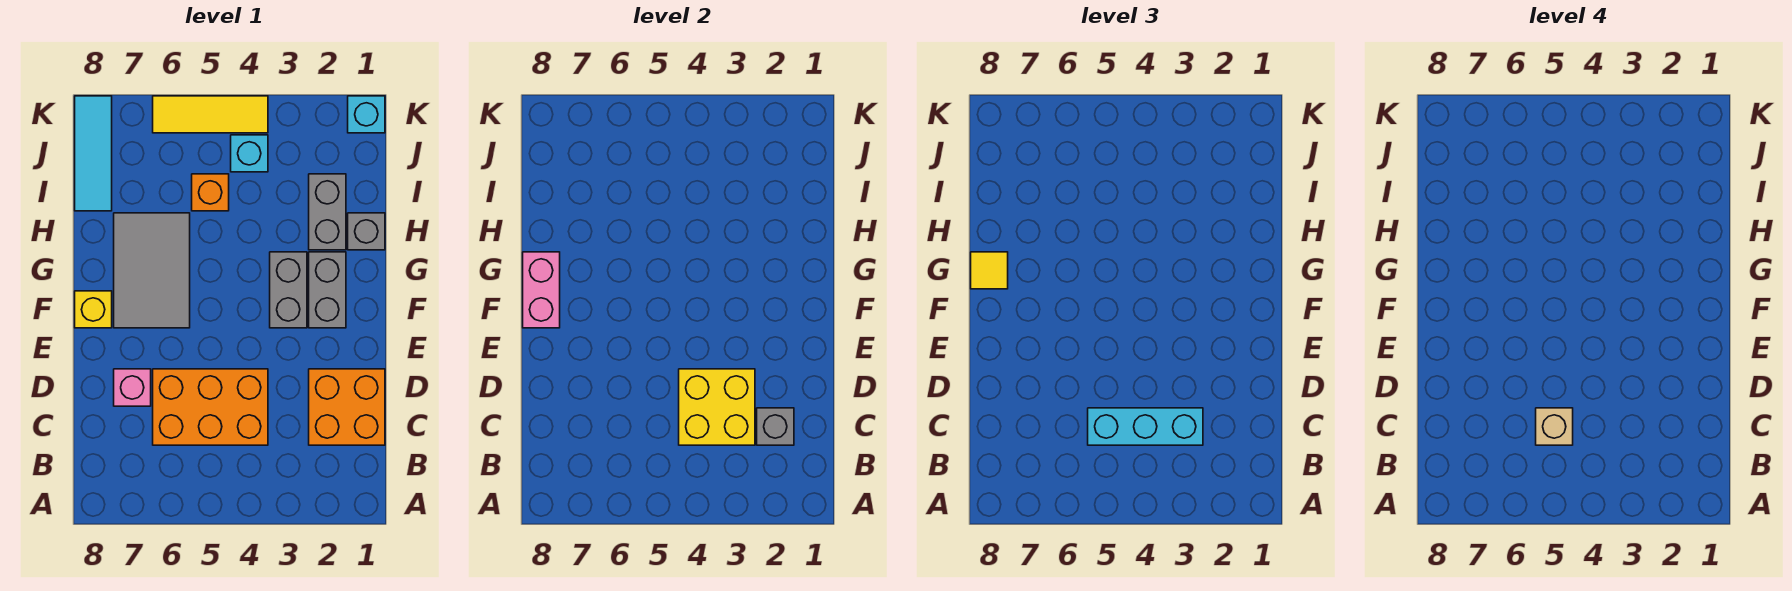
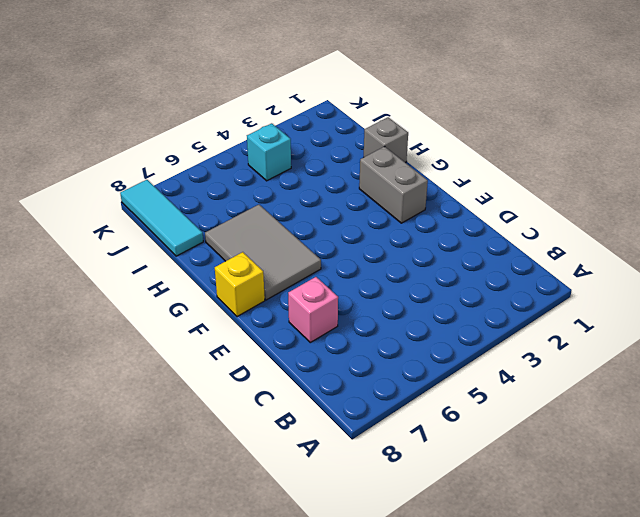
none -> orange brick C1:D2 level 1
none -> orange brick C4:D6 level 1
none -> grey brick F3:G3 level 1

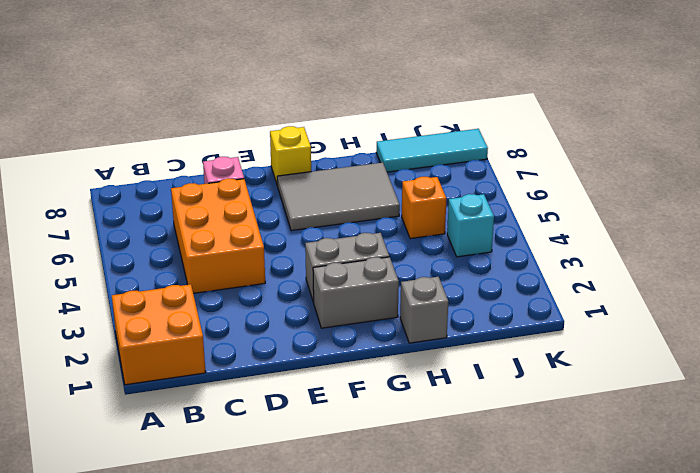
orange brick A1:B2 level 1 -> orange brick C1:D2 level 1
none -> grey brick H2:I2 level 1
none -> cyan brick K1 level 1
none -> yellow tile K4:K6 level 1

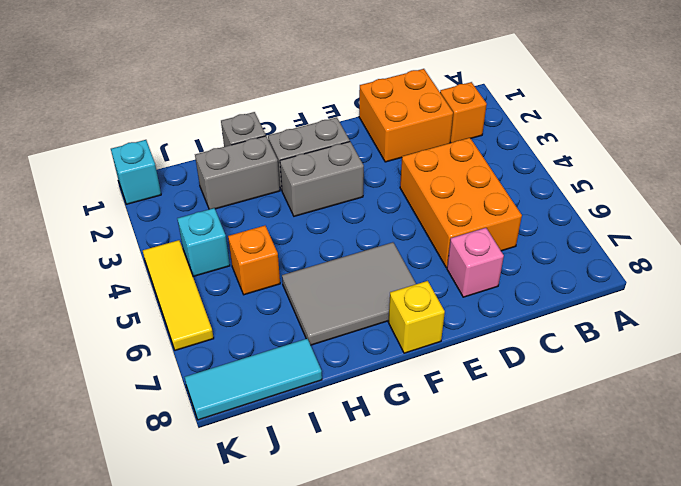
orange brick B2 level 1 -> none
none -> grey brick C2 level 2
none -> yellow brick C3:D4 level 2
none -> pink brick F8:G8 level 2

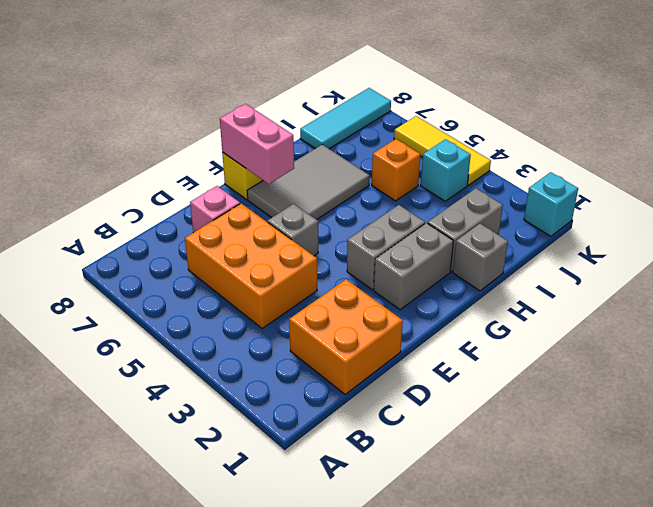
grey brick E5 level 1 -> grey brick C2 level 2
pink brick F7:F8 level 2 -> pink brick F8:G8 level 2
none -> yellow brick C3:D4 level 2
none -> cyan brick C3:C5 level 3
none -> yellow tile G8 level 3

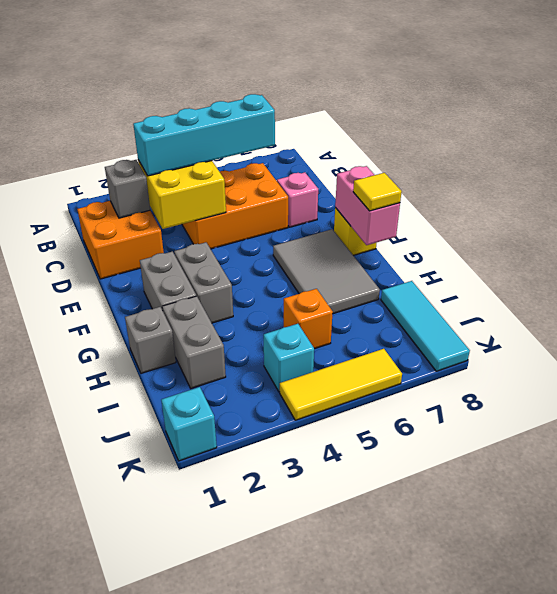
cyan brick C3:C6 level 3 -> cyan brick C3:C5 level 3
none -> tan brick C5 level 4

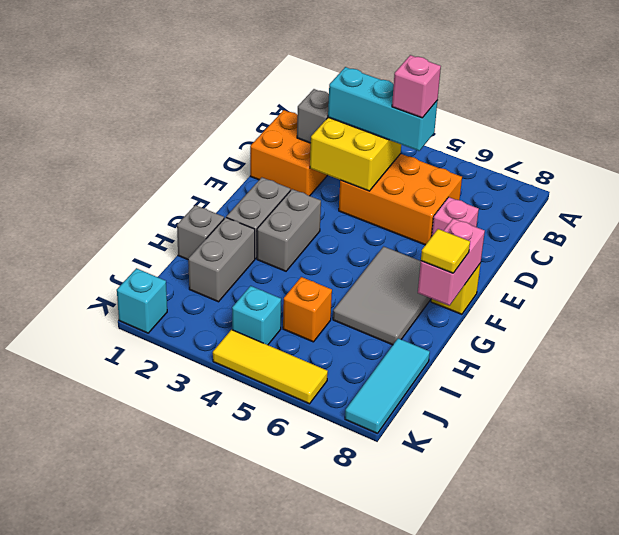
pink brick C5 level 4 -> tan brick C5 level 4

